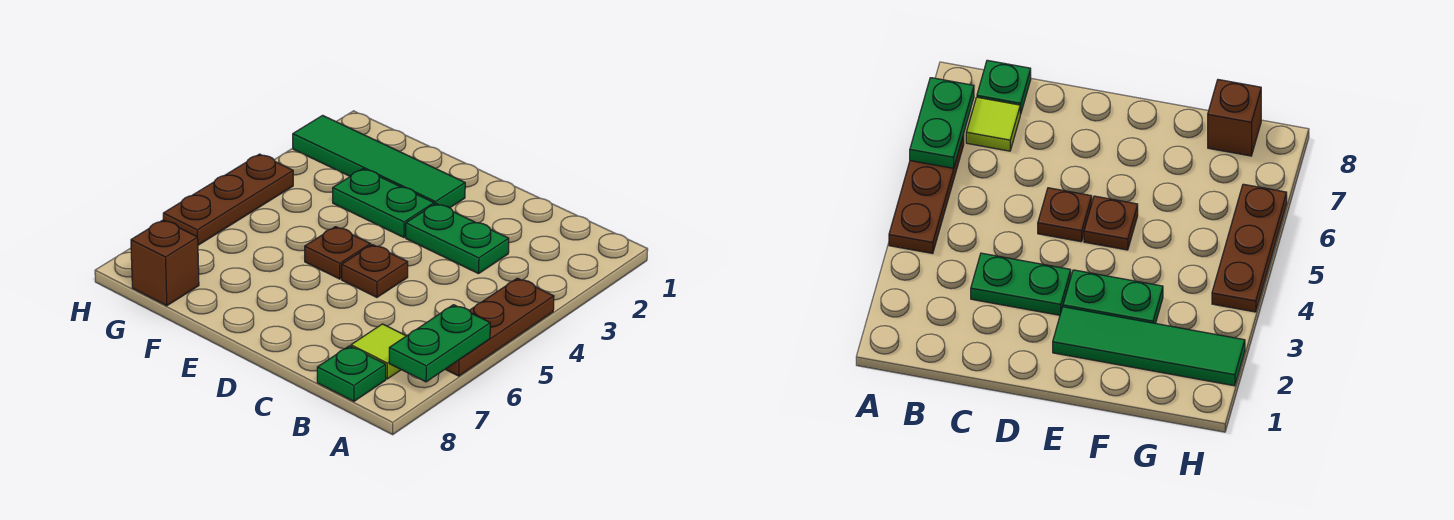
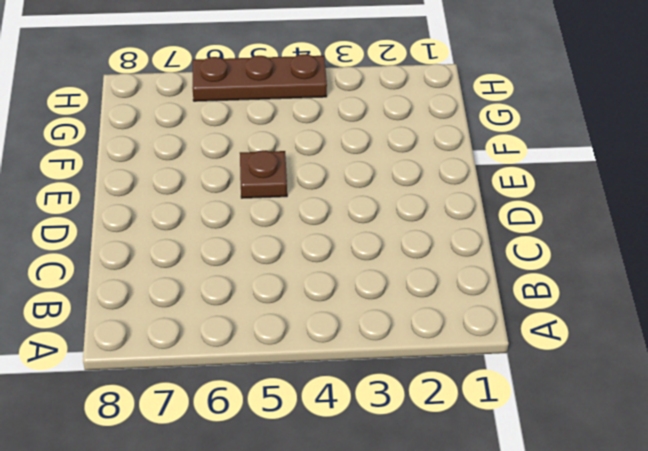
none -> brown plate A4:A6 level 1
none -> lime tile B7 level 1

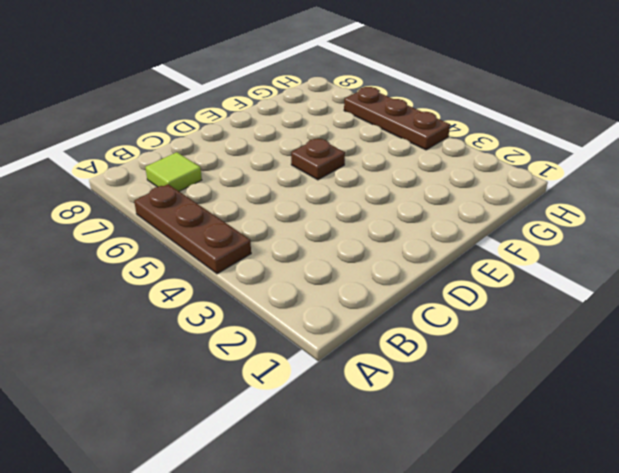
none -> green plate B8 level 1
none -> green plate C3:D3 level 1

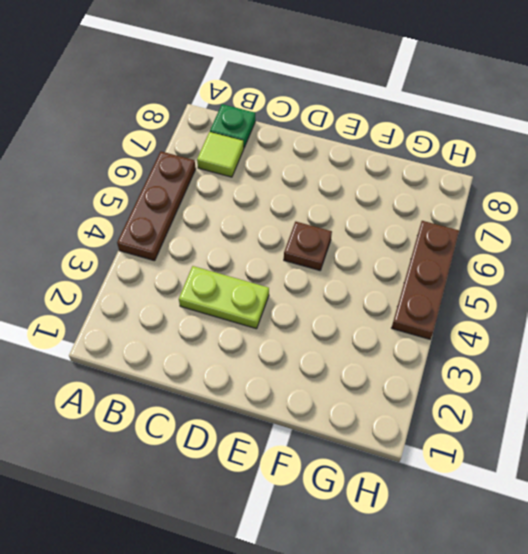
lime plate C3:D3 level 1 -> green plate C3:D3 level 1
none -> brown plate D5 level 1
none -> green tile E2:H2 level 1

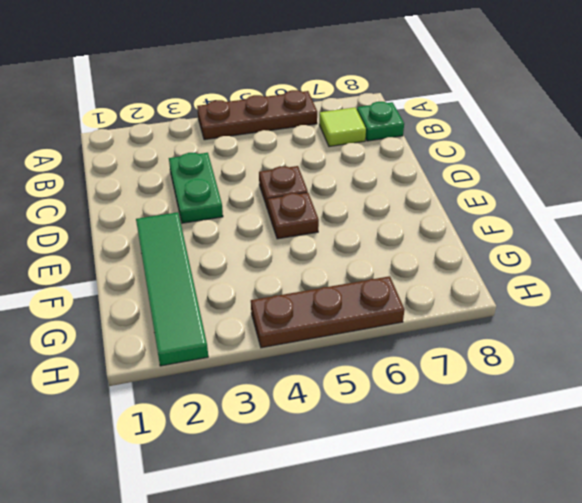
none -> green plate E3:F3 level 1
none -> brown brick G8 level 1

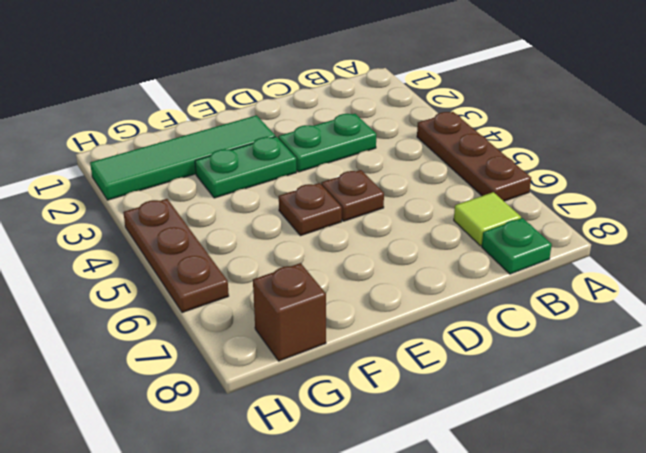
none -> green plate A6:A7 level 2

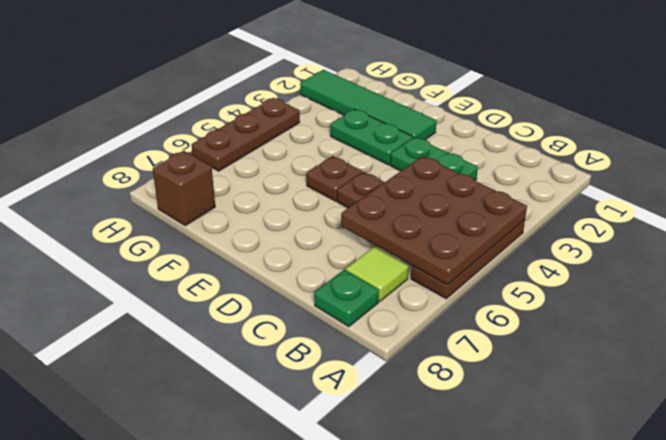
brown plate A4:C6 level 2 -> green plate A6:A7 level 2

